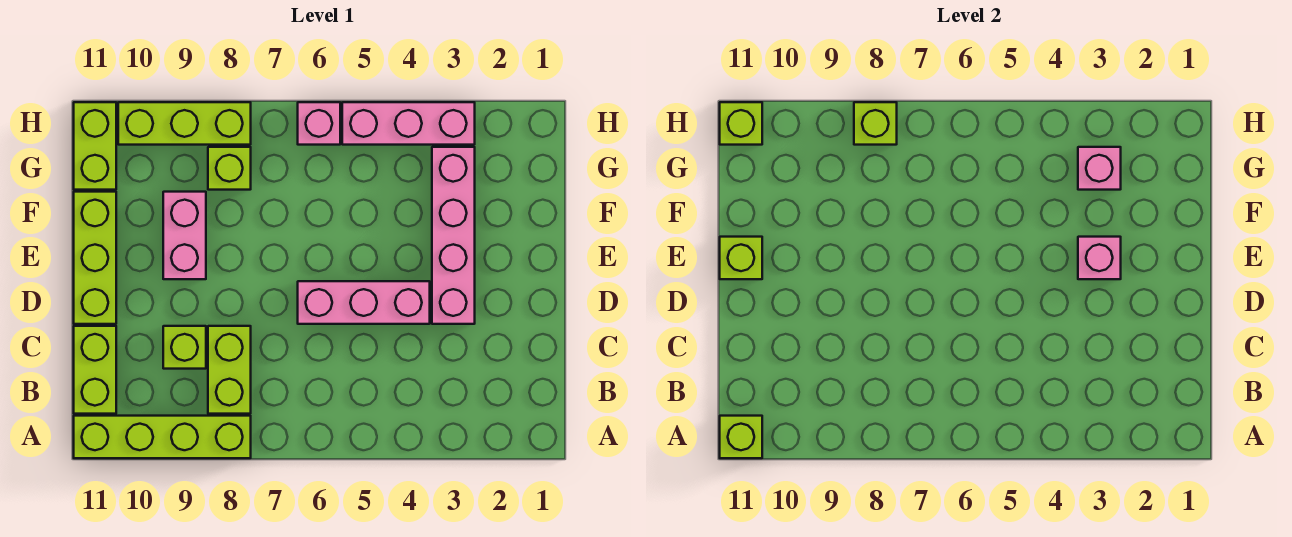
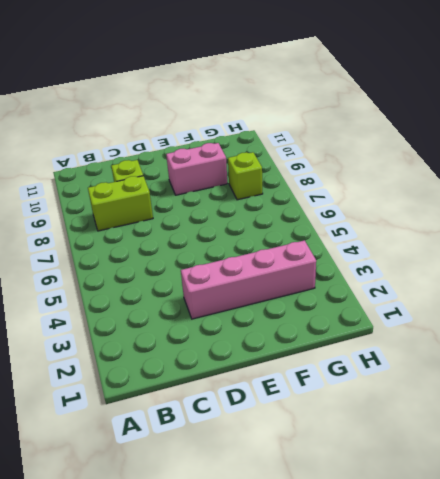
none -> lime brick A8:A11 level 1
none -> lime brick B11:C11 level 1
none -> pink brick D4:D6 level 1

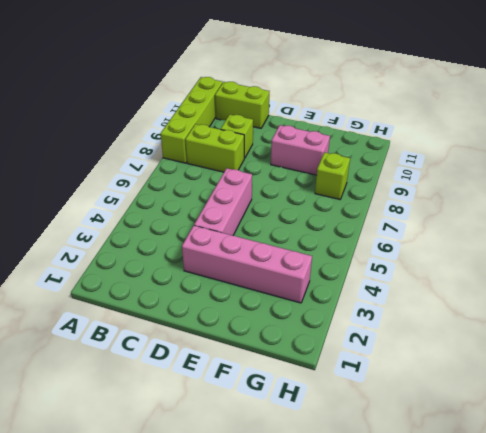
none -> lime brick D11:F11 level 1
none -> lime brick G11:H11 level 1
none -> pink brick H3:H5 level 1

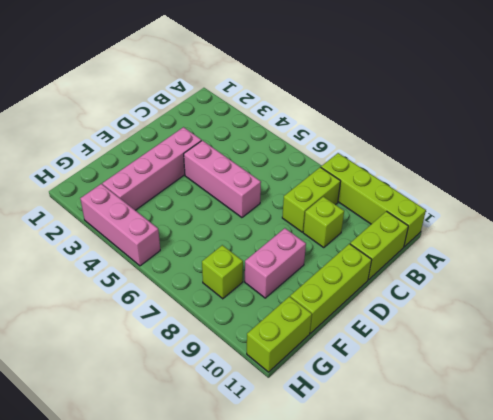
none -> pink brick H6 level 1
none -> lime brick H8:H10 level 1
none -> lime brick A11 level 2

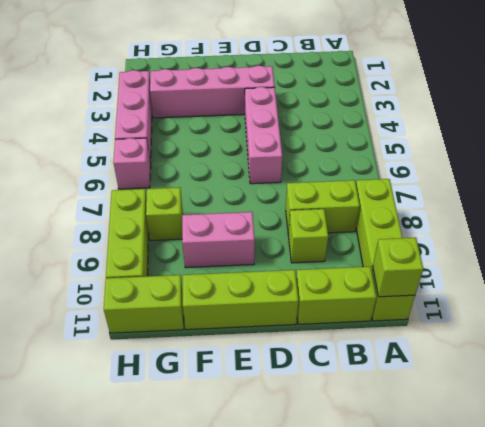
none -> pink brick E3 level 2
none -> lime brick E11 level 2
none -> pink brick G3 level 2

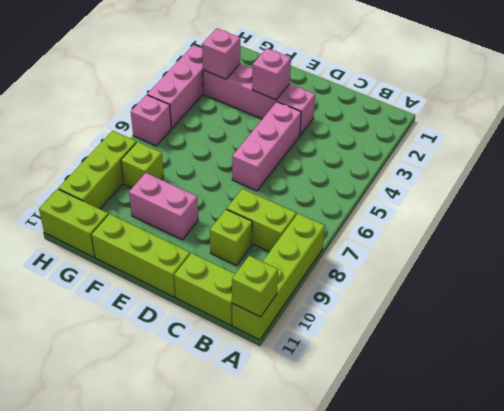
none -> lime brick E11 level 2
none -> lime brick H8 level 2
none -> lime brick H11 level 2

